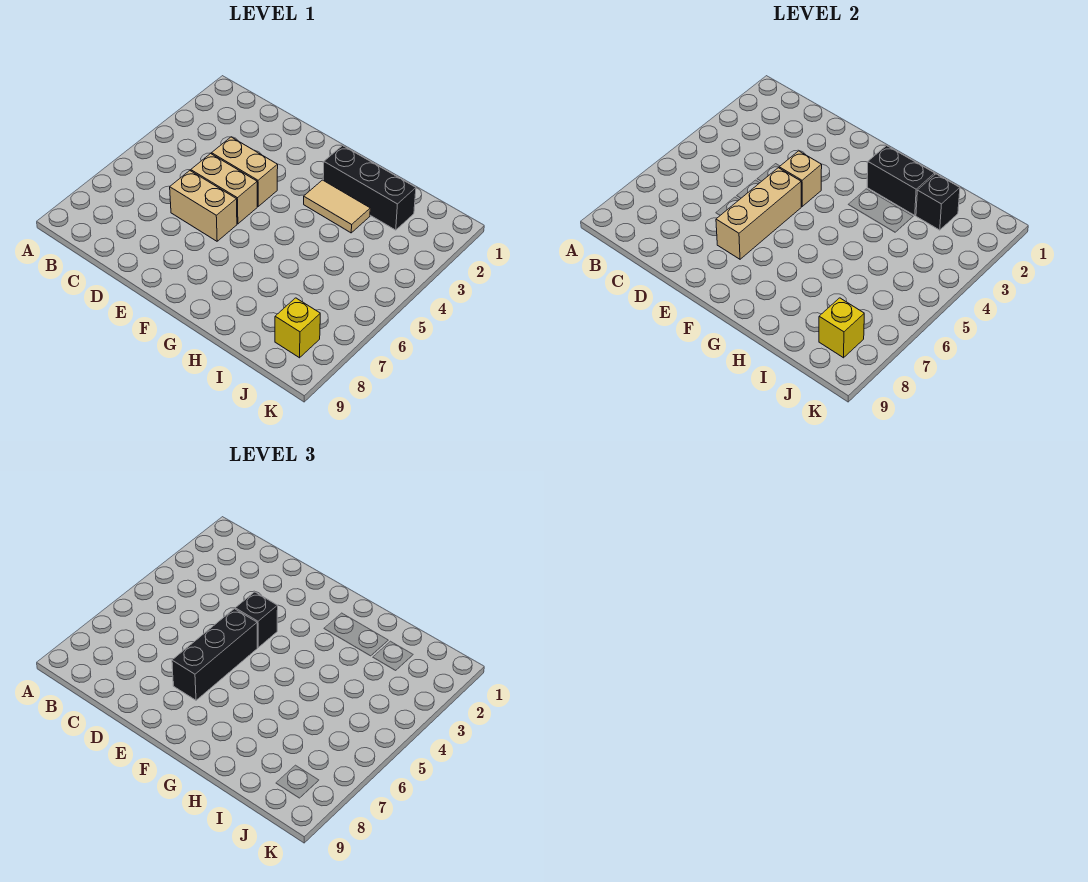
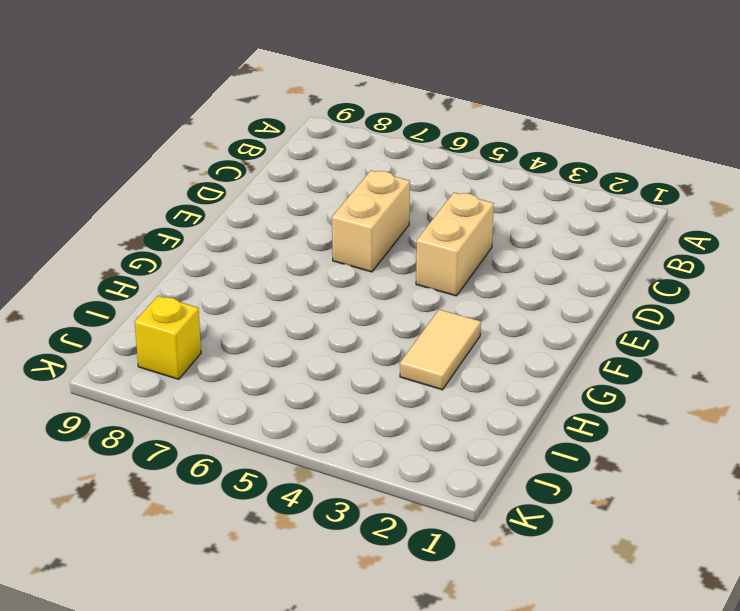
none -> tan brick D5:E5 level 1
none -> black brick G2:I2 level 1
none -> tan brick E4 level 2

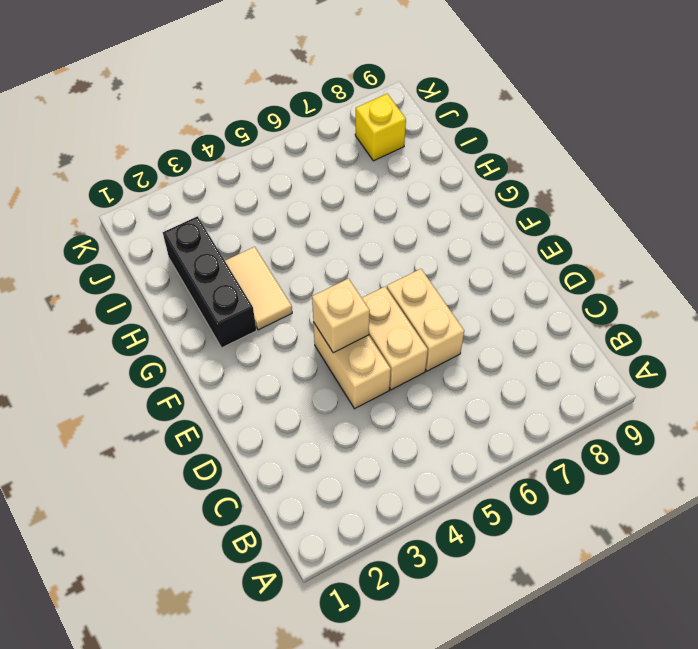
none -> tan brick E5:E7 level 2
none -> black brick G2:H2 level 2
none -> black brick I2 level 2

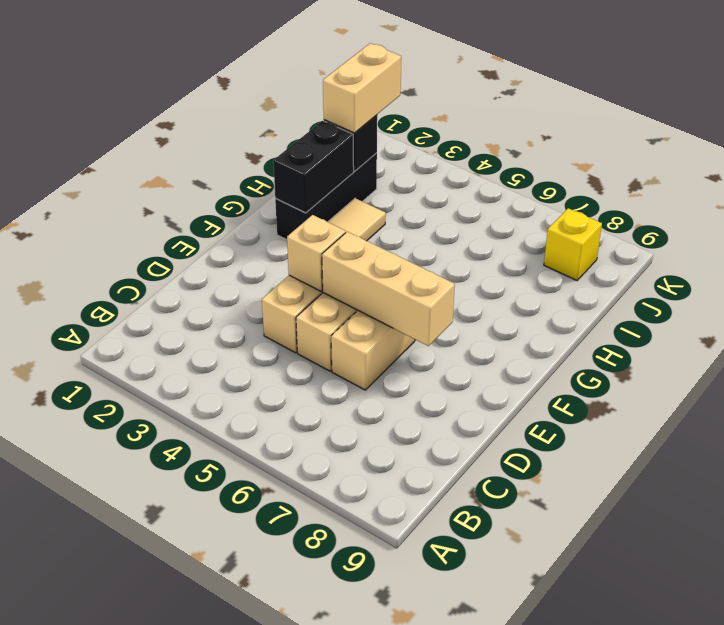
tan brick I2:J2 level 3 -> none
none -> yellow brick J8 level 2
none -> black brick E4 level 3
none -> black brick E5:E7 level 3

